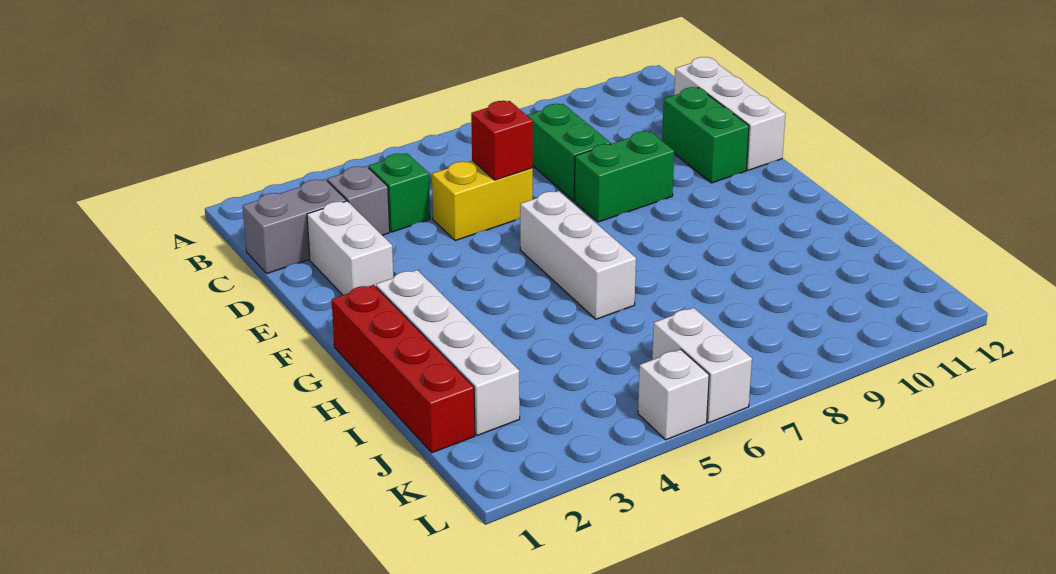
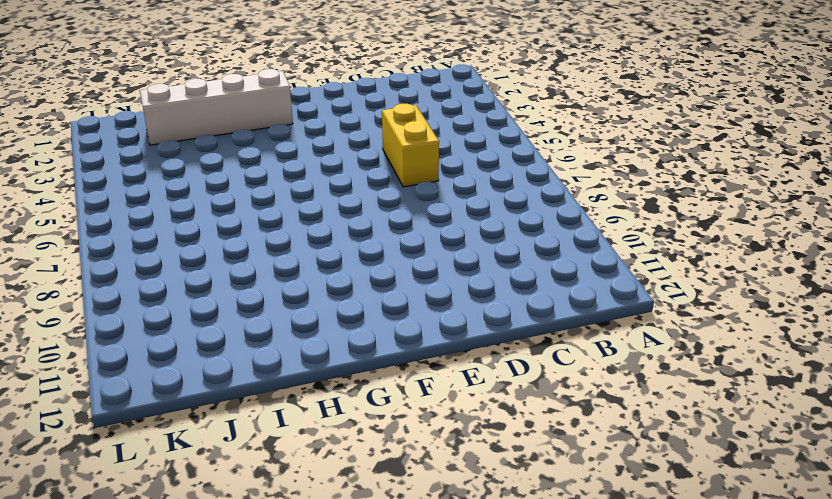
none -> grey brick C1:C2 level 1
none -> grey brick C3 level 1
none -> green brick C4 level 1

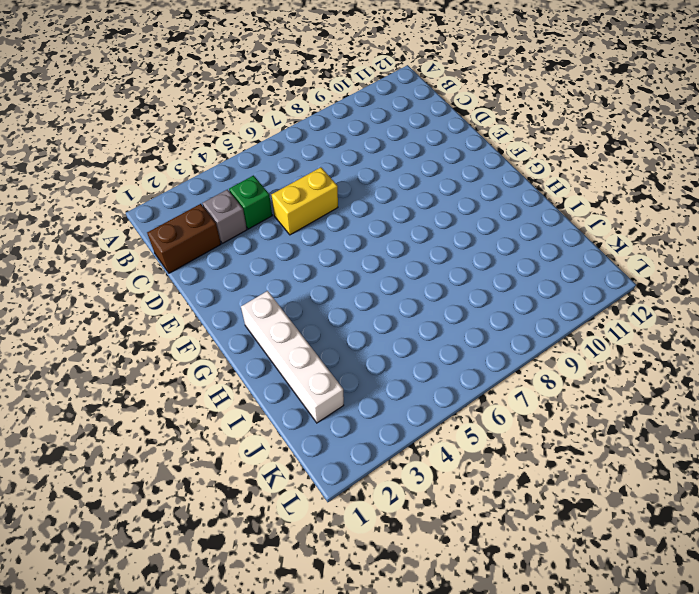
brown brick C1:C2 level 1 -> grey brick C1:C2 level 1
none -> green brick C8:D8 level 1
none -> white brick C12:E12 level 1
none -> white brick D2:E2 level 1

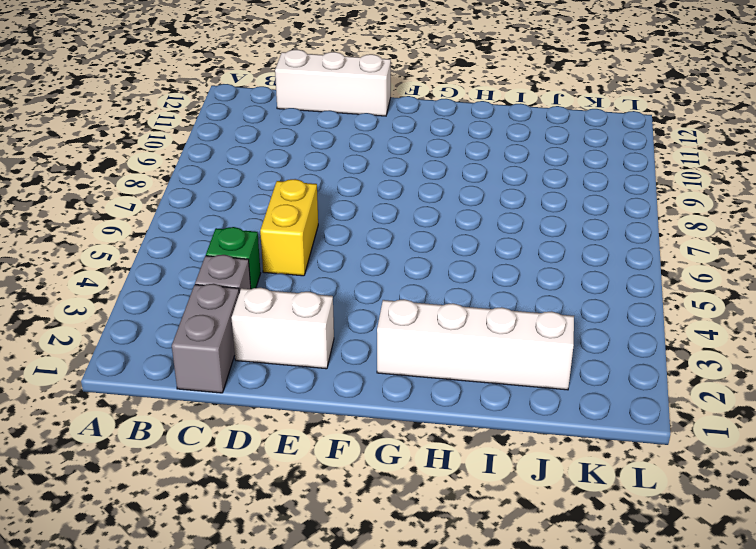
none -> green brick C8:D8 level 1
none -> green brick D11:E11 level 1
none -> green brick E8:E9 level 1

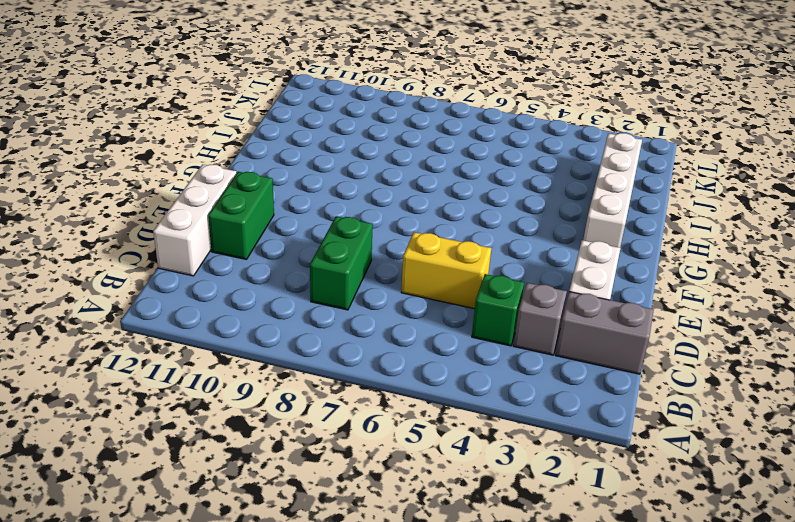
none -> green brick E8:E9 level 1
none -> white brick F6:H6 level 1
none -> red brick G1:J1 level 1

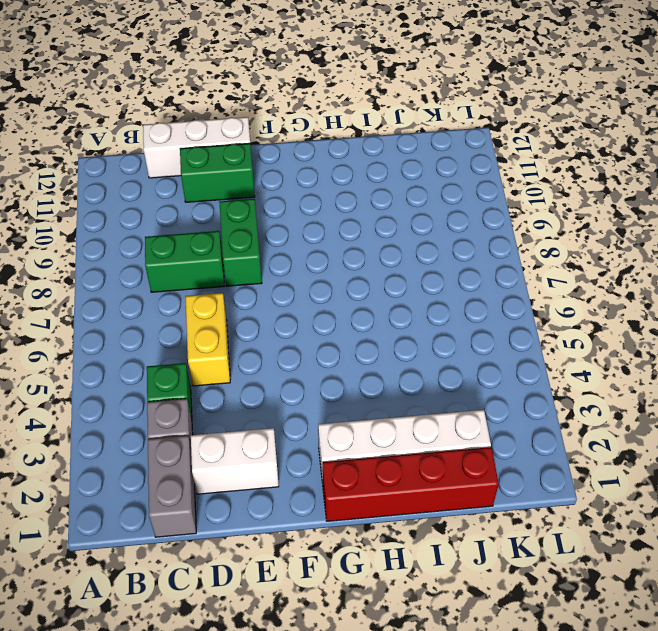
none -> white brick F6:H6 level 1
none -> white brick K6:L6 level 1
none -> white brick L5 level 1

